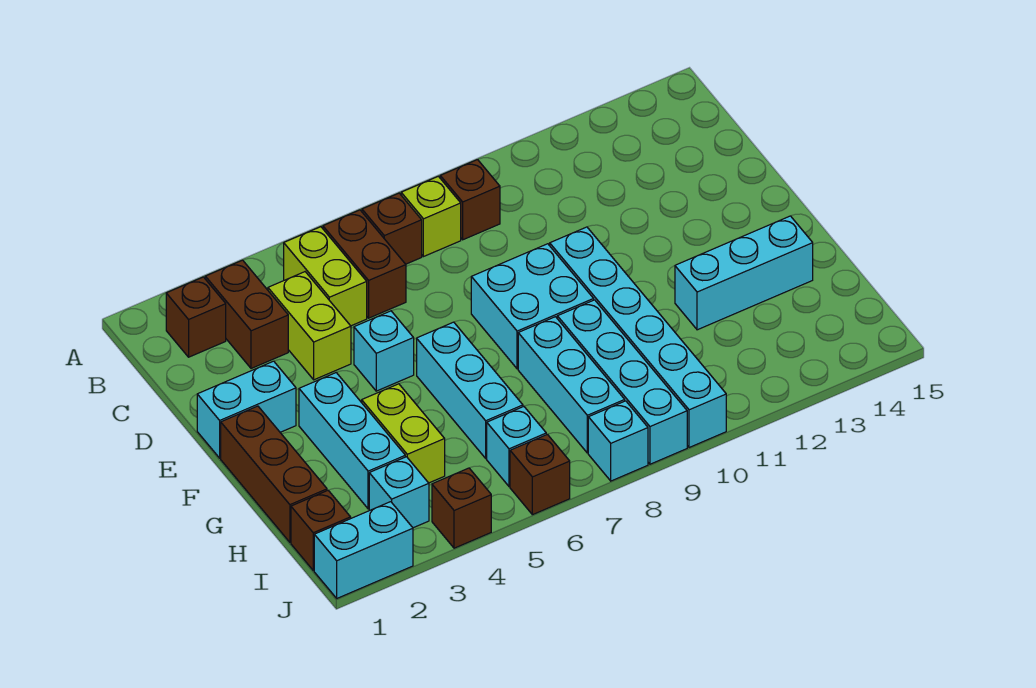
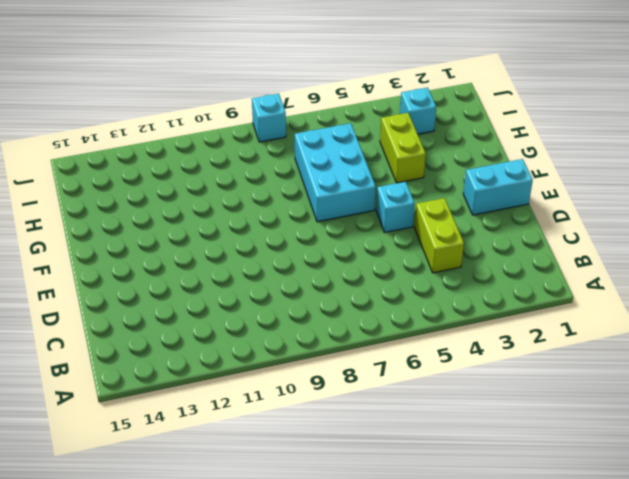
cyan brick F6:H7 level 1 -> cyan brick F6:H6 level 1
none -> brown brick B2 level 1
none -> brown brick B3:C3 level 1
none -> lime brick B5:C5 level 1

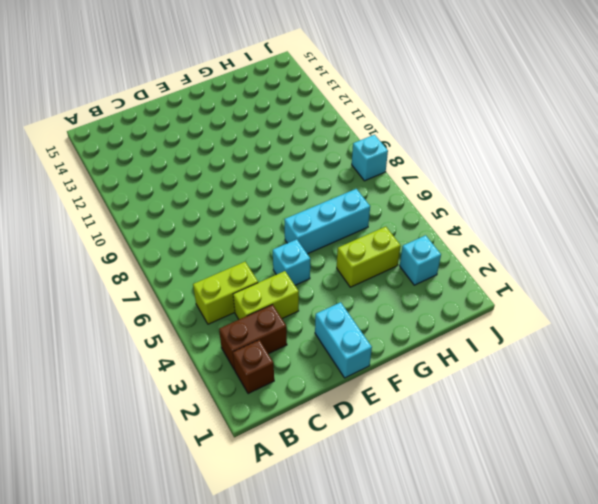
none -> brown brick B6:C6 level 1
none -> brown brick B7 level 1
none -> lime brick B8 level 1

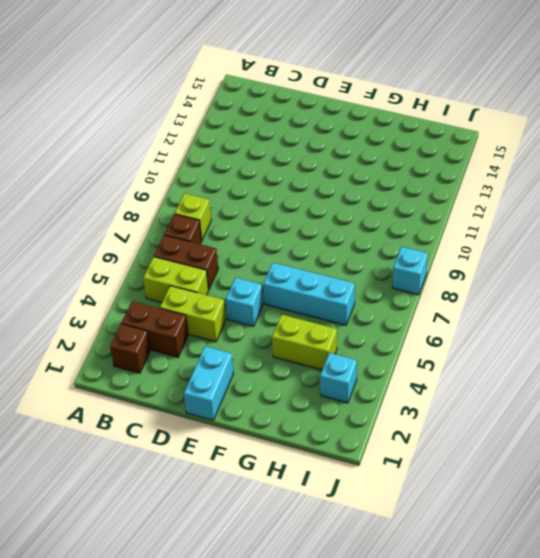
none -> brown brick B9 level 1
none -> cyan brick E8:F9 level 1
none -> cyan brick E10:J10 level 1

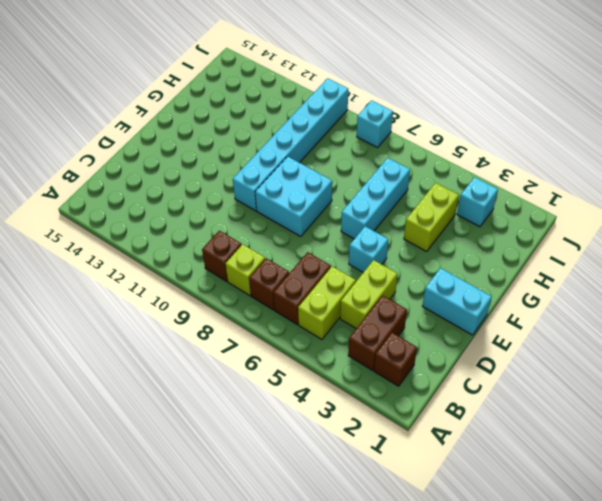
none -> brown brick F1:H1 level 1
none -> cyan brick F3:H3 level 1
none -> cyan brick G8:I8 level 1

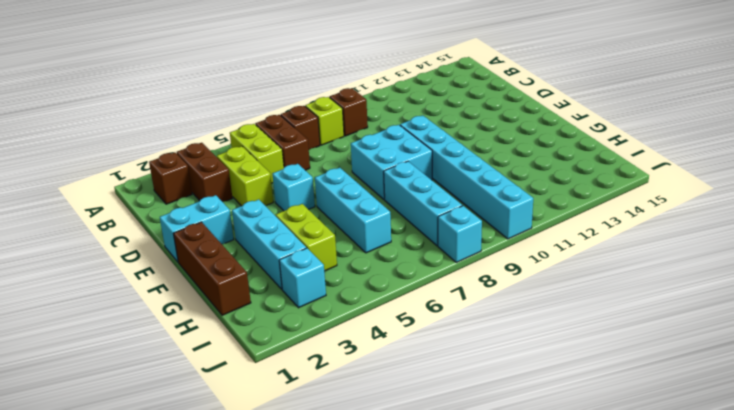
none -> cyan brick G9:J9 level 1
none -> cyan brick G12:G14 level 1
none -> brown brick I1 level 1

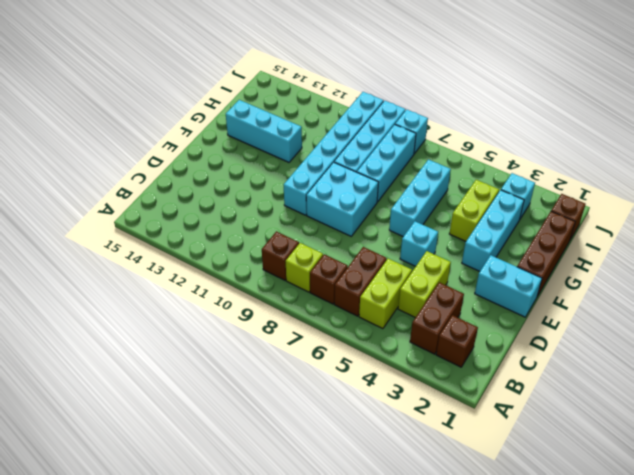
none -> cyan brick I6 level 1
none -> cyan brick J1:J2 level 1
none -> brown brick J4 level 1

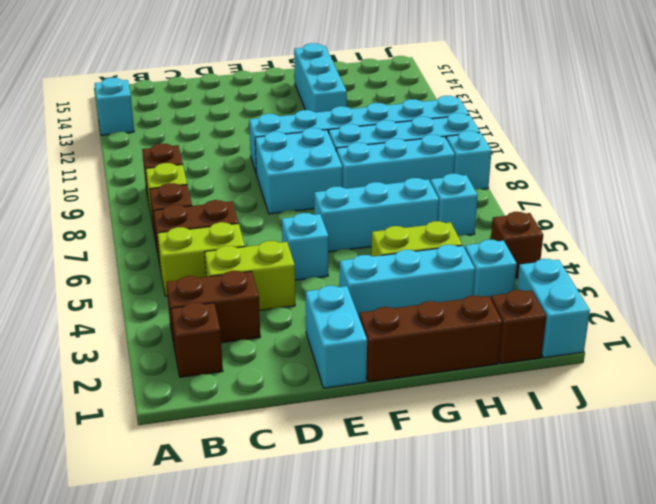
cyan brick A13 level 1 -> none
none -> brown brick J6 level 1

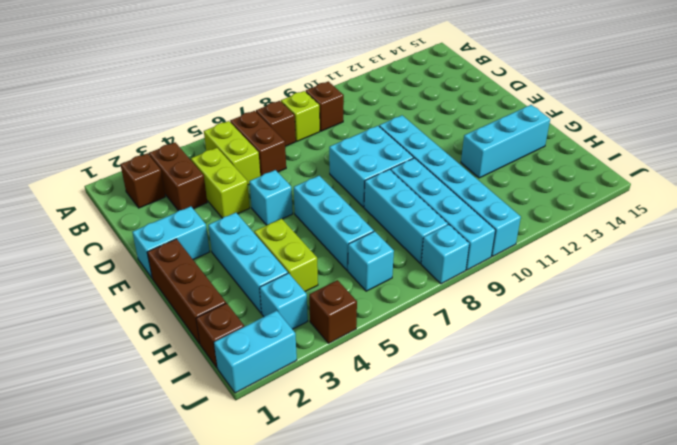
none -> brown brick J6 level 1

